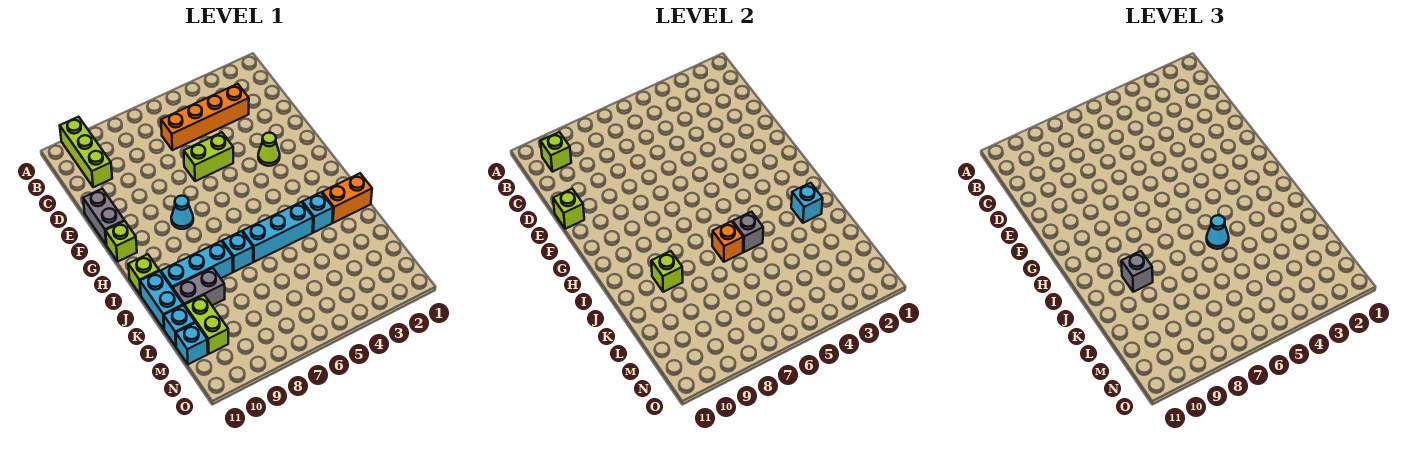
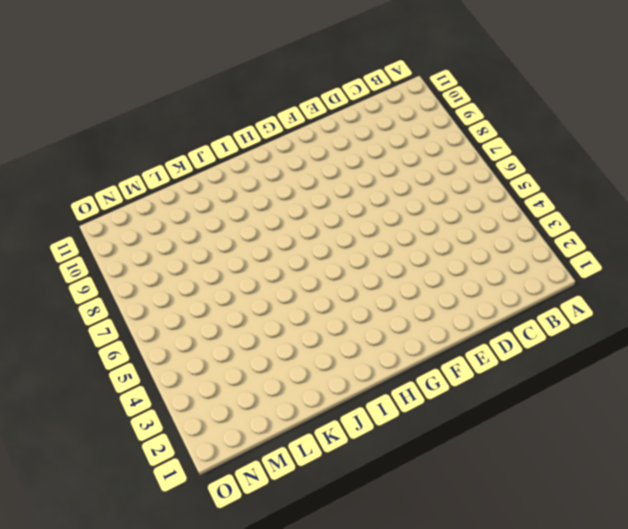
none -> lime brick A10:C10 level 1
none -> orange brick C3:C6 level 1
none -> lime brick E5:E6 level 1

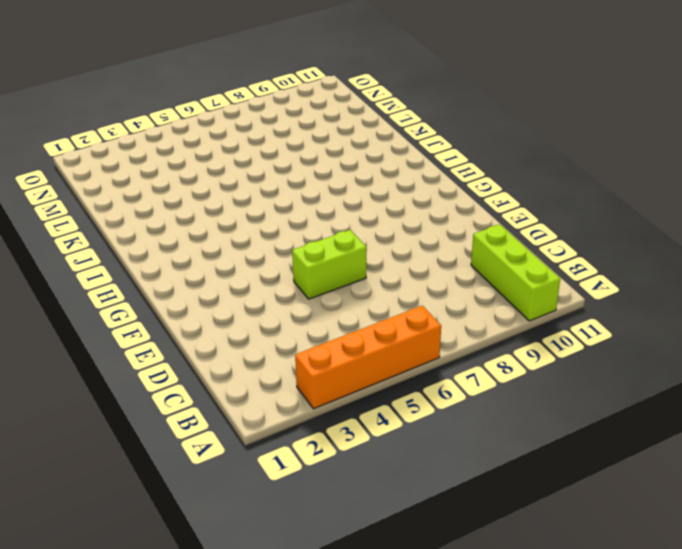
orange brick A3:A6 level 1 -> orange brick C3:C6 level 1
none -> grey brick E11:F11 level 1
none -> lime cone F3 level 1
none -> cyan cone G8 level 1

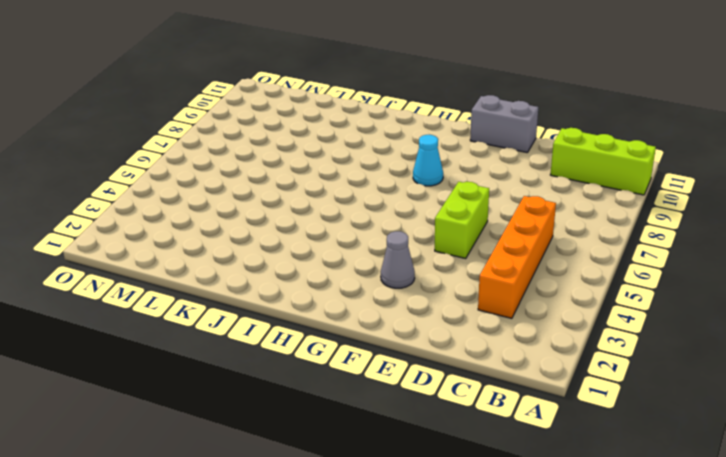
grey cone F3 level 1 -> lime cone F3 level 1
none -> lime brick G11 level 1
none -> lime brick I11 level 1
none -> orange brick J1:J2 level 1

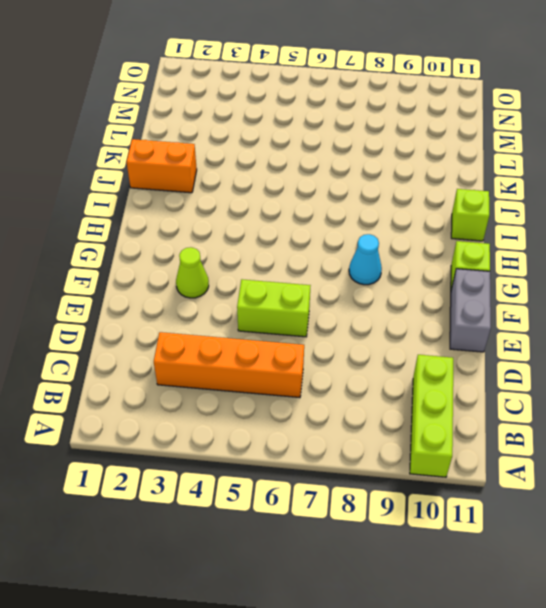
none -> cyan brick J3 level 1
none -> cyan brick J4:J6 level 1
none -> cyan brick J7 level 1

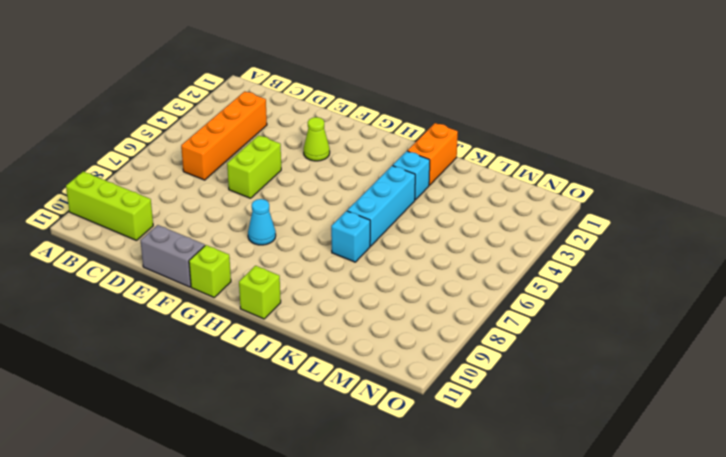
none -> cyan brick J8:J10 level 1
none -> cyan brick J11:K11 level 1
none -> grey brick K9:K10 level 1

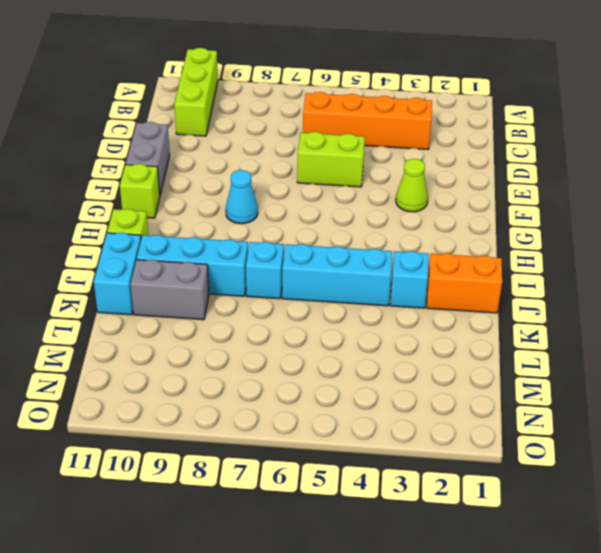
none -> lime brick L10:M10 level 1
none -> cyan brick L11 level 1
none -> cyan brick M11 level 1

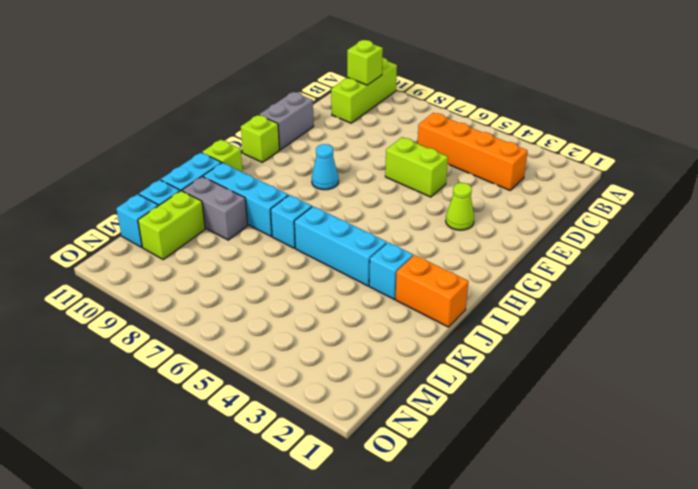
none -> lime brick E11 level 2
none -> cyan brick J2 level 2
none -> grey brick J5 level 2

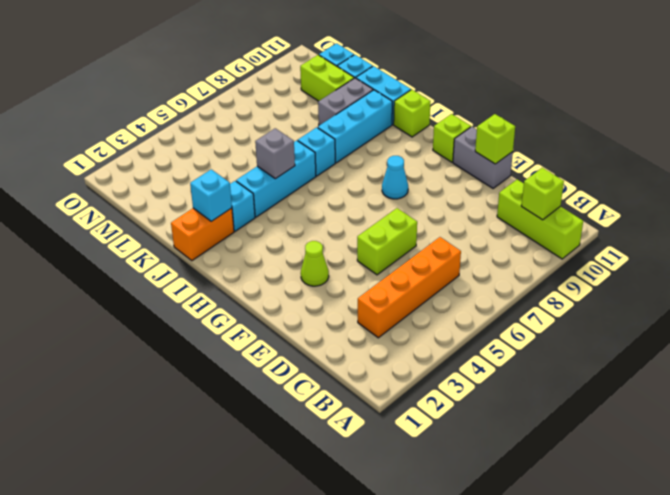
none -> orange brick J6 level 2
none -> lime brick J9 level 2
none -> cyan cone J5 level 3

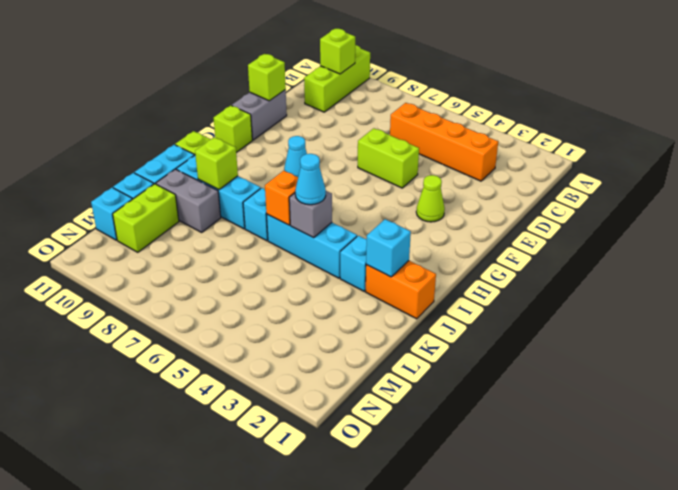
none -> grey brick J9 level 3

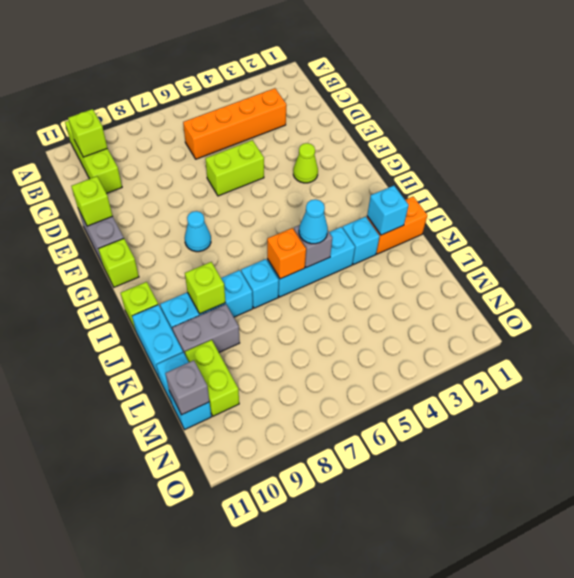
grey brick M11 level 2 -> grey brick J9 level 3

